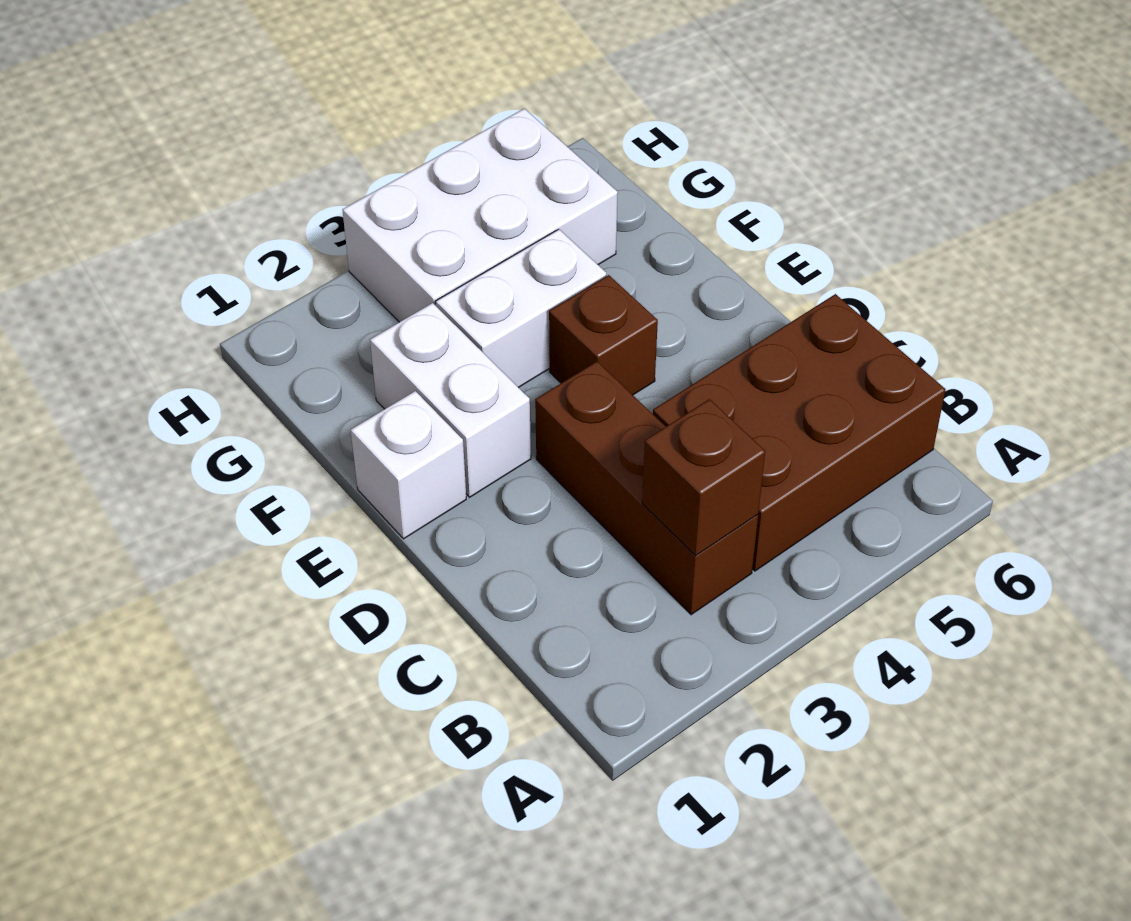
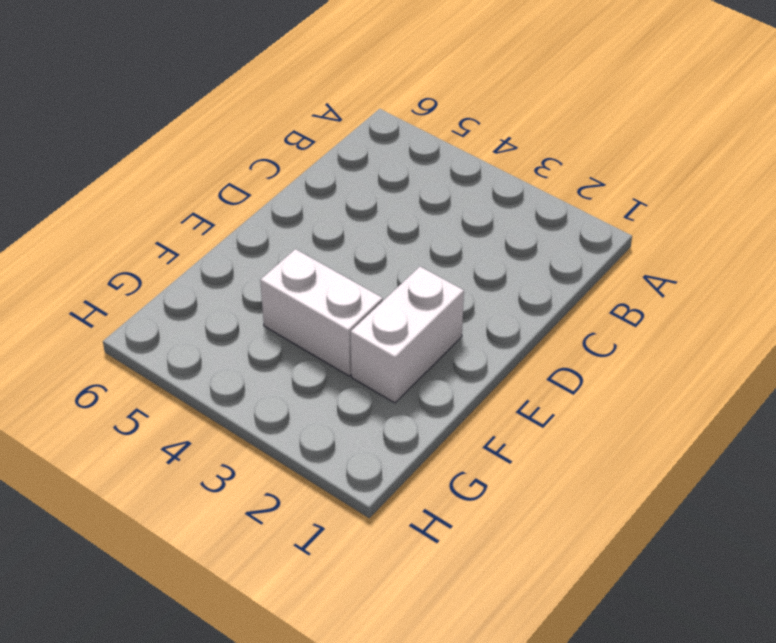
none -> brown brick B3:D3 level 1
none -> brown brick B4:C6 level 1

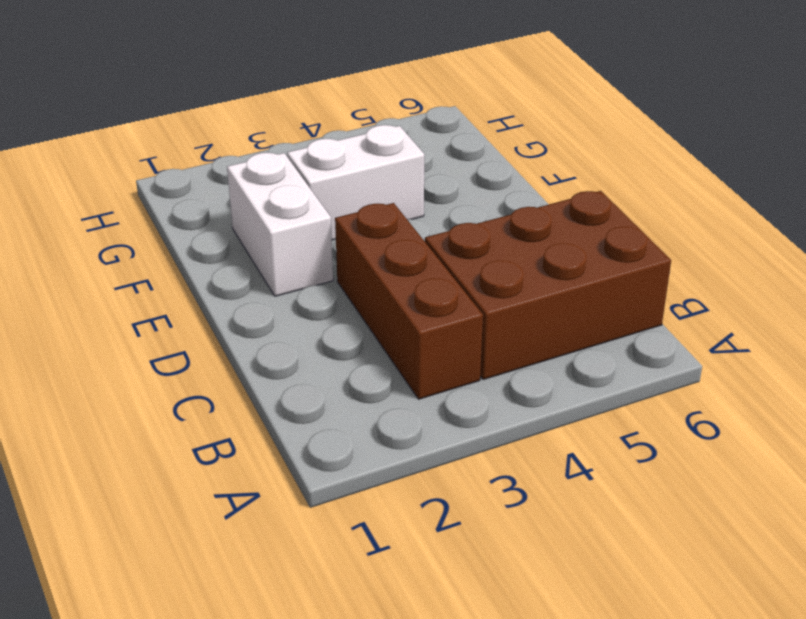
none -> white brick E1 level 1
none -> brown brick E4 level 1

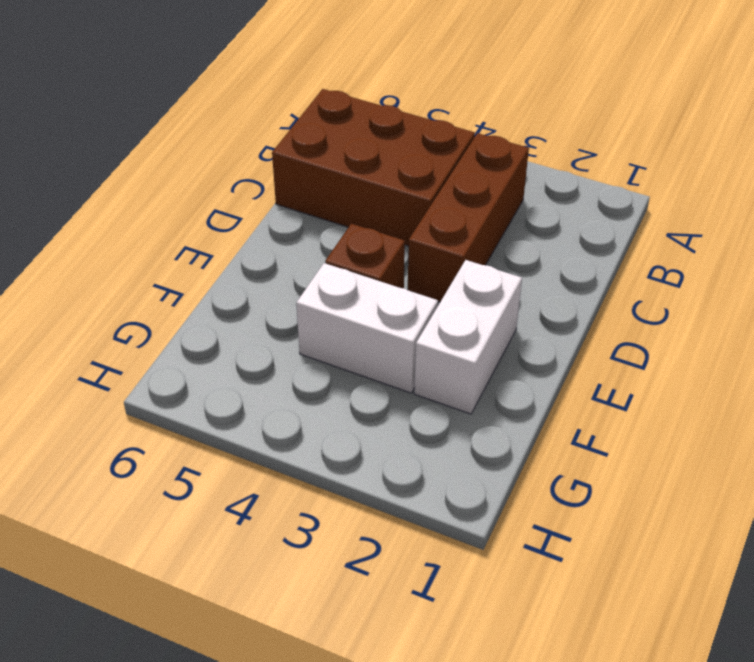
none -> white brick E1 level 1
none -> white brick G3:H5 level 1

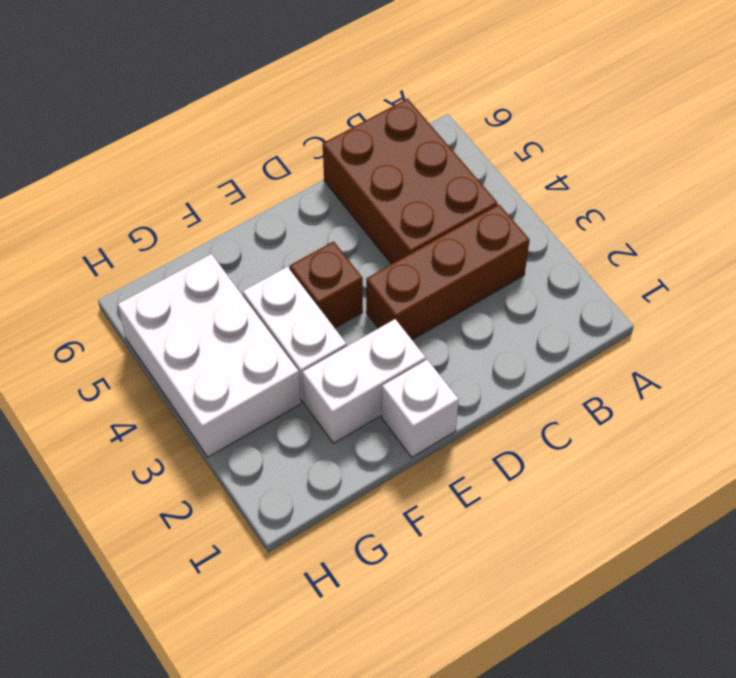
none -> brown brick B3 level 2

